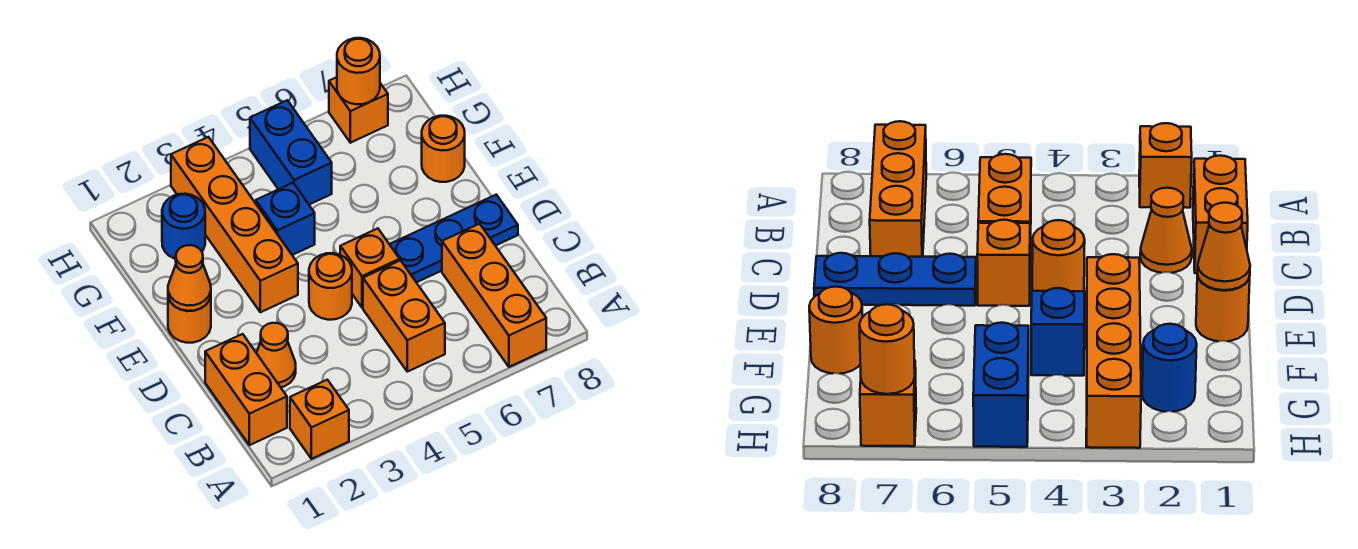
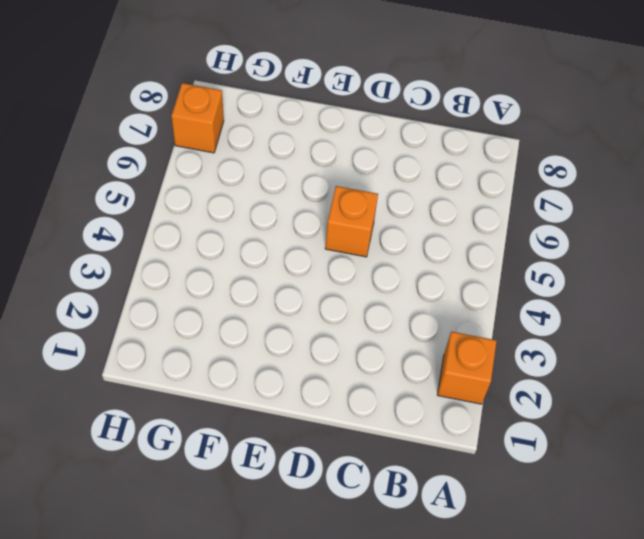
none -> orange brick A7:C7 level 1
none -> orange brick B1:C1 level 1
none -> orange brick B5:C5 level 1

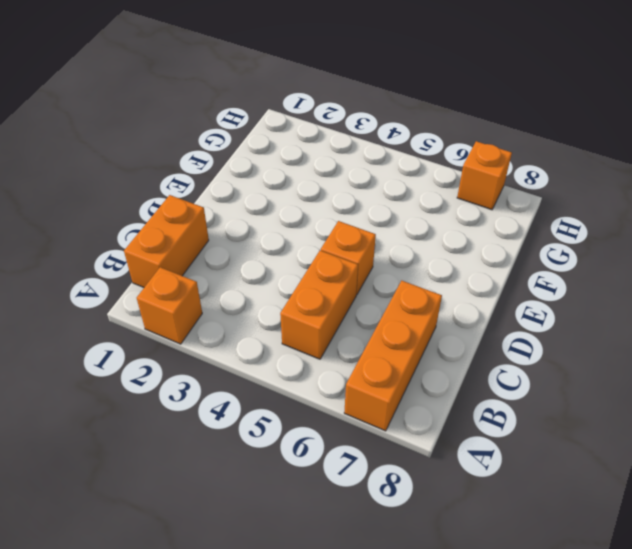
none -> orange cone C2 level 1
none -> orange round brick D4 level 1
none -> blue plate D6:D8 level 1

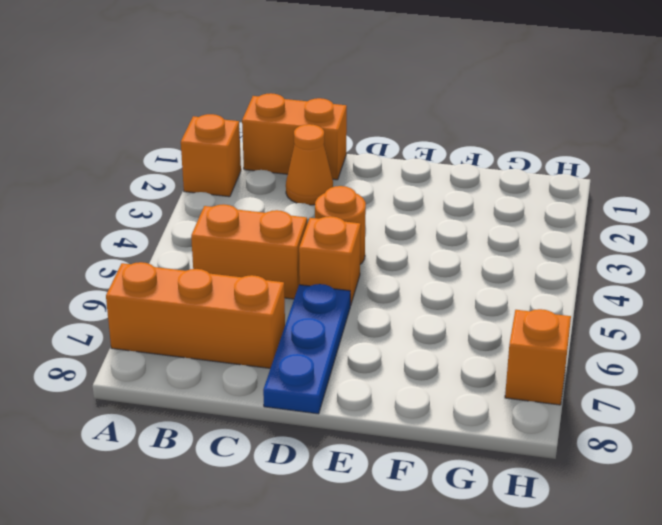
none -> orange round brick E1 level 1
none -> orange brick E3:H3 level 1
none -> blue brick F4 level 1

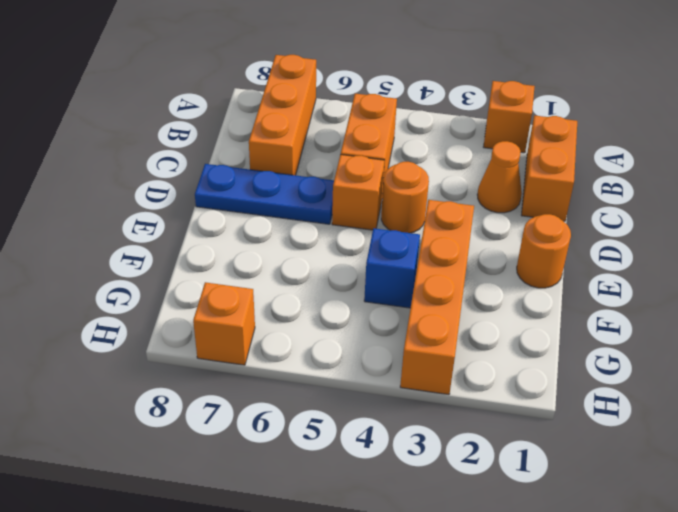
none -> orange round brick F8 level 1
none -> blue round brick G2 level 1
none -> blue brick G5:H5 level 1

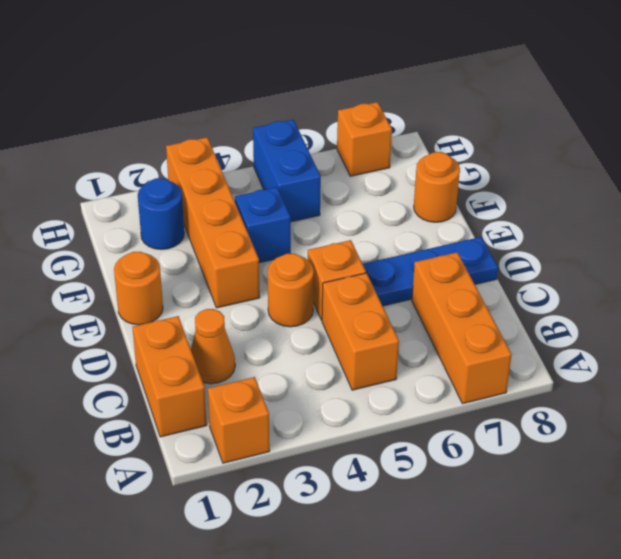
none -> orange cone E1 level 2
none -> orange round brick H7 level 2

